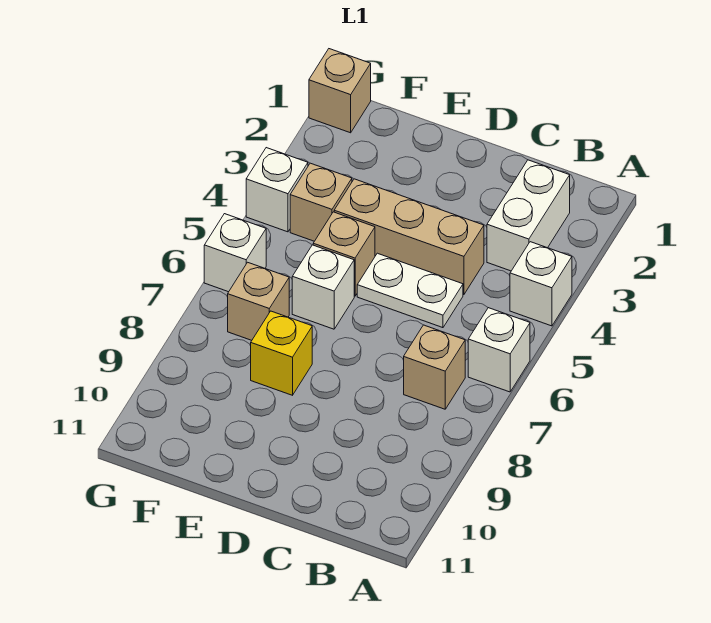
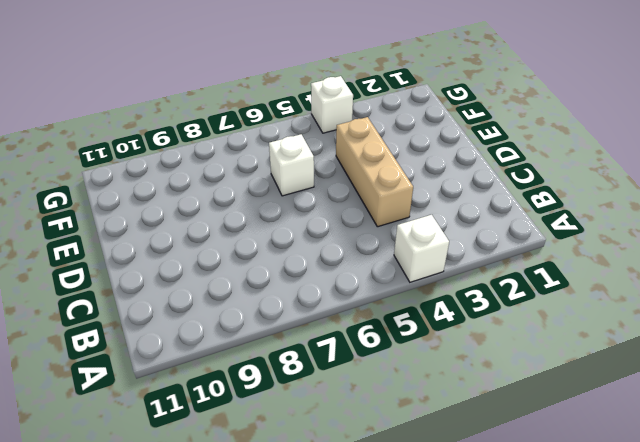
none -> white brick A6 level 1
none -> white brick B2:B3 level 1
none -> tan brick B7 level 1

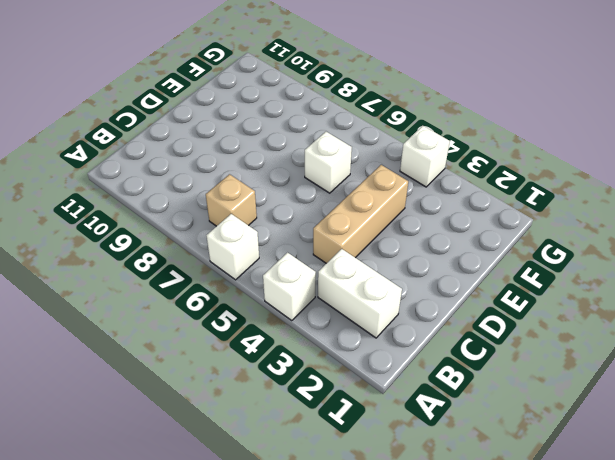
none -> white plate C5:D5 level 1
none -> tan brick E5 level 1
none -> yellow brick E8 level 1

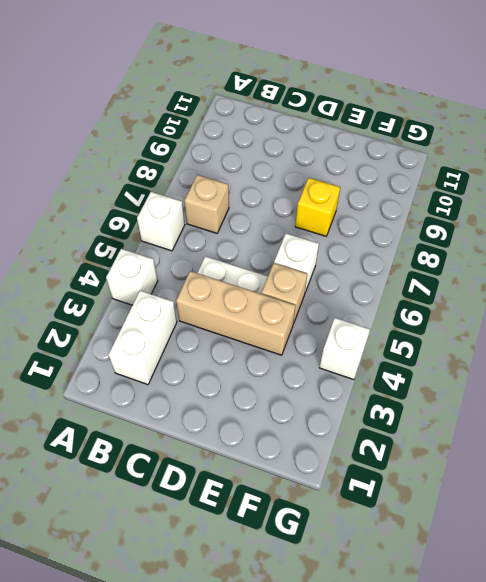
none -> tan brick F4 level 1
none -> tan brick F7 level 1
none -> tan brick G1 level 1

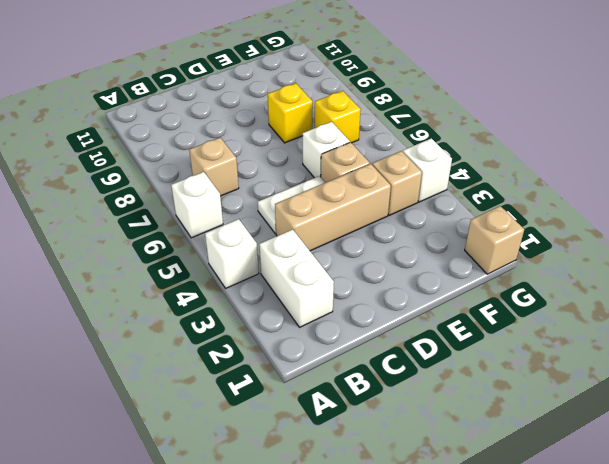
yellow brick F7 level 1 -> tan brick F7 level 1
none -> white brick G6 level 1

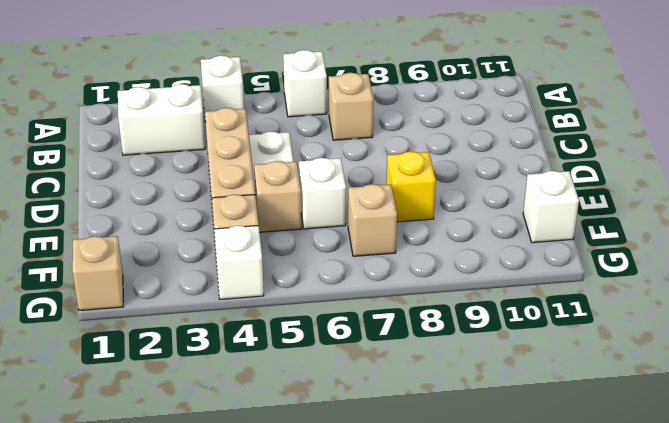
white brick F11 level 1 -> white brick G6 level 1

